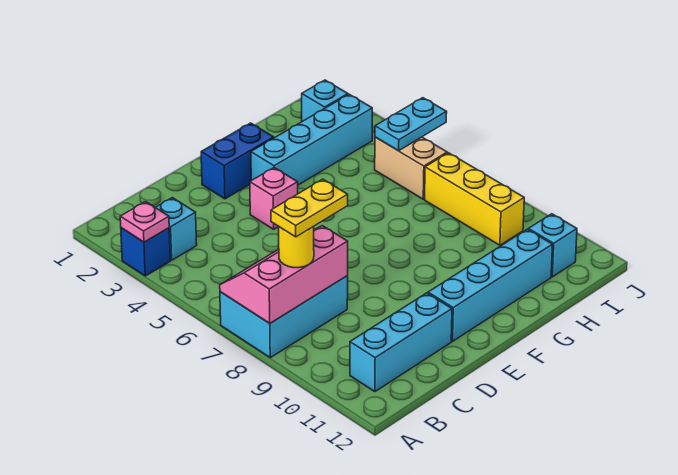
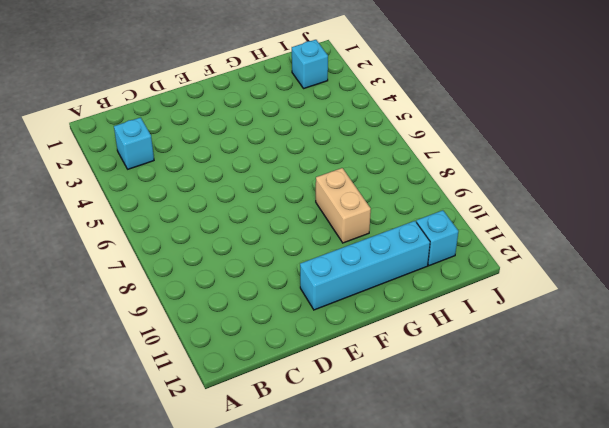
tan brick G8:G9 level 1 -> tan brick I5:I6 level 1
none -> blue brick A3 level 1
none -> cyan brick A7:C8 level 1
none -> cyan brick B11:D11 level 1

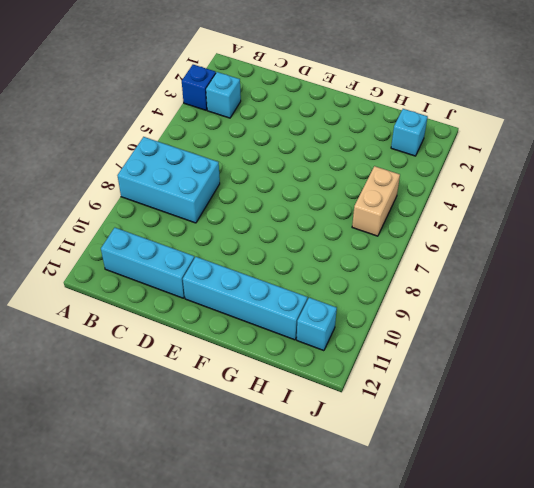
none -> blue brick E2:F2 level 1
none -> pink brick E4 level 1
none -> cyan brick F3:I3 level 1

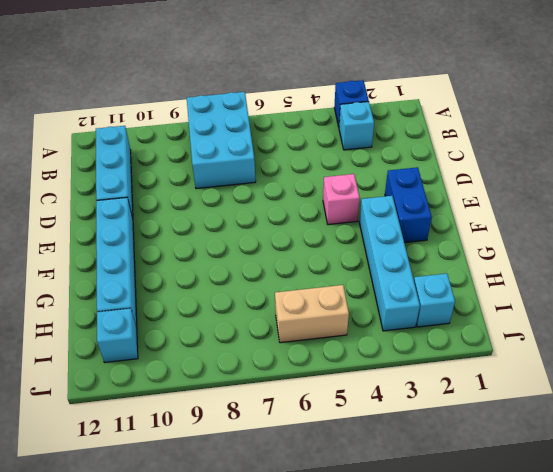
none -> yellow brick I7:I9 level 1
none -> pink plate A3 level 2
none -> pink slope A7:C8 level 2 top 8

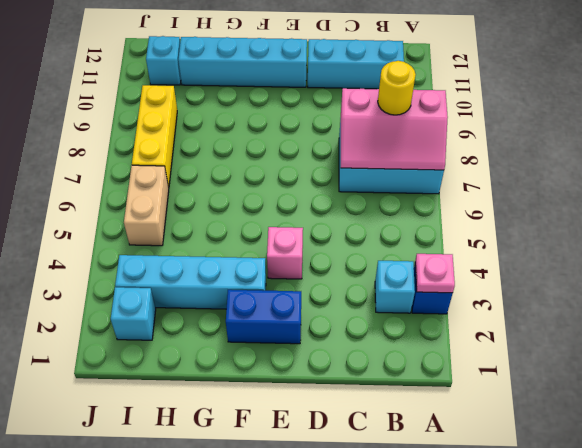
none -> cyan plate I5:J5 level 2
none -> yellow plate B8:C8 level 4

